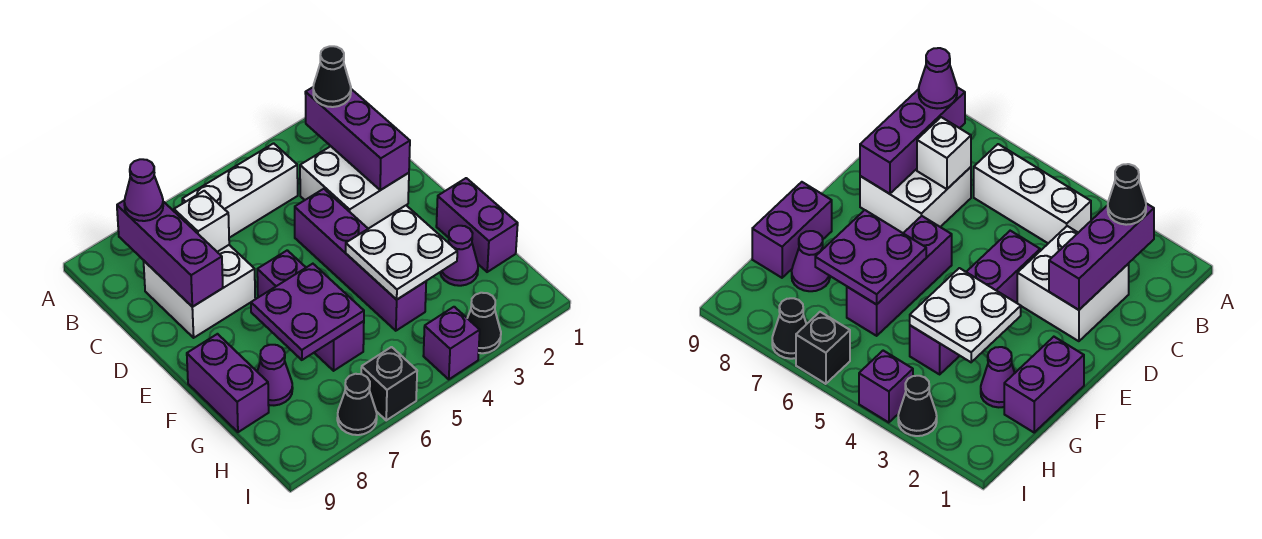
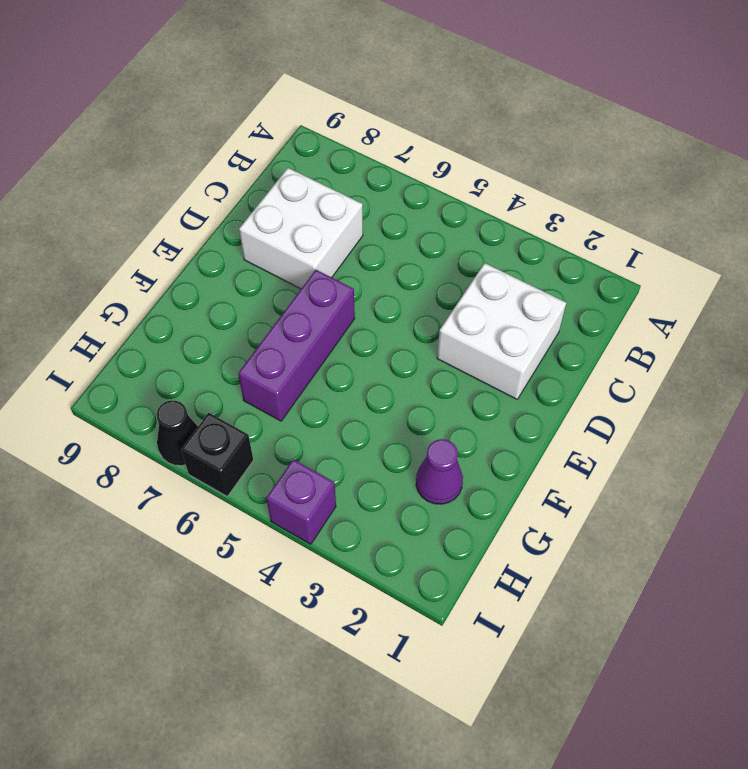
none -> white brick B4:B6 level 1
none -> purple brick D4:G4 level 1
none -> purple brick F1:G1 level 1

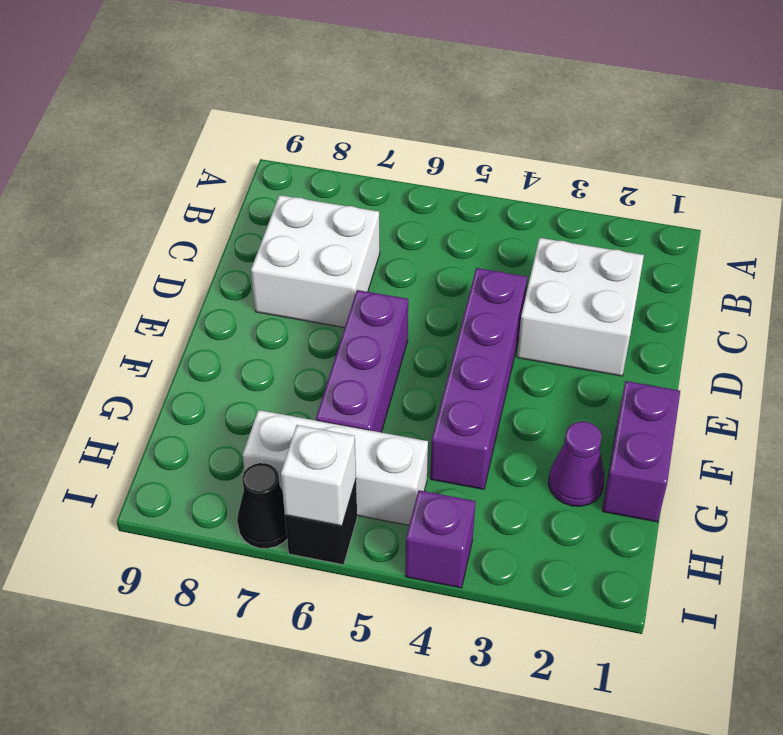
white brick H5:H7 level 1 -> white brick B4:B6 level 1
white brick I6 level 2 -> white brick C7 level 2
none -> purple brick F9:G9 level 1
none -> purple cone G8 level 1
none -> black cone I3 level 1

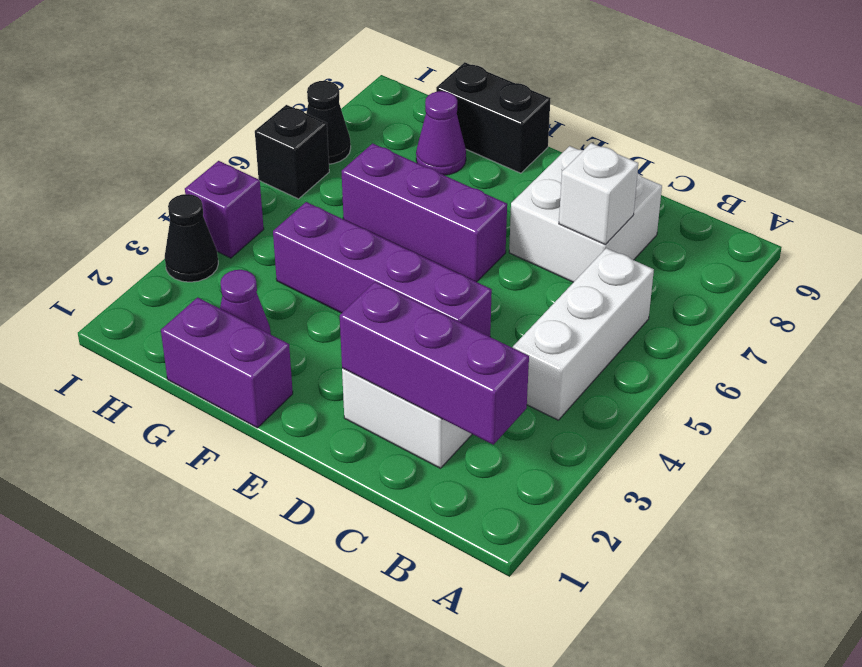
black brick F9:G9 level 1 -> purple brick F9:G9 level 1
none -> purple brick B8:D8 level 2
none -> white plate F3:G4 level 2
none -> purple plate F6:G7 level 2

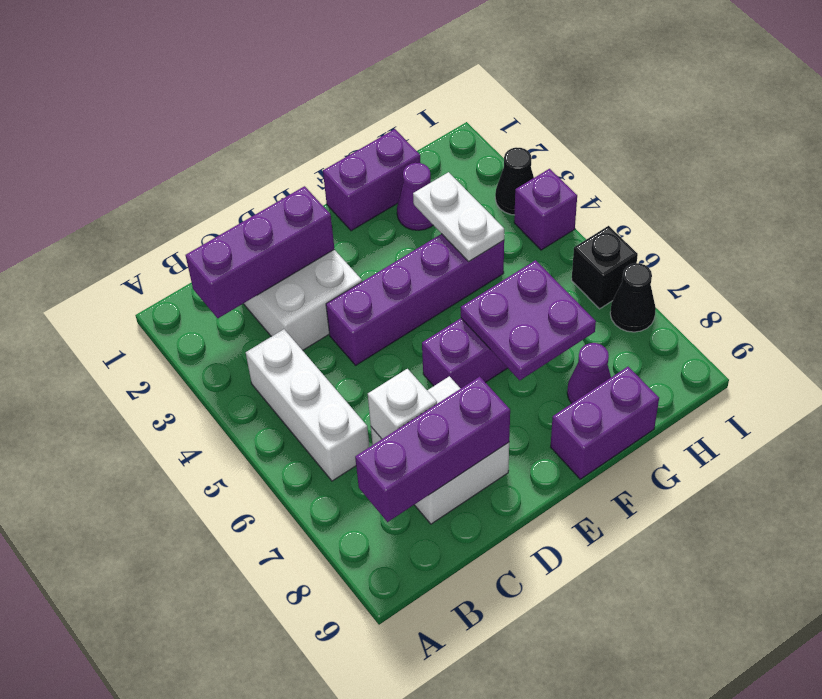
white plate G3:G4 level 2 -> white plate F3:G4 level 2
none -> black cone B2 level 3
none -> purple cone B8 level 3

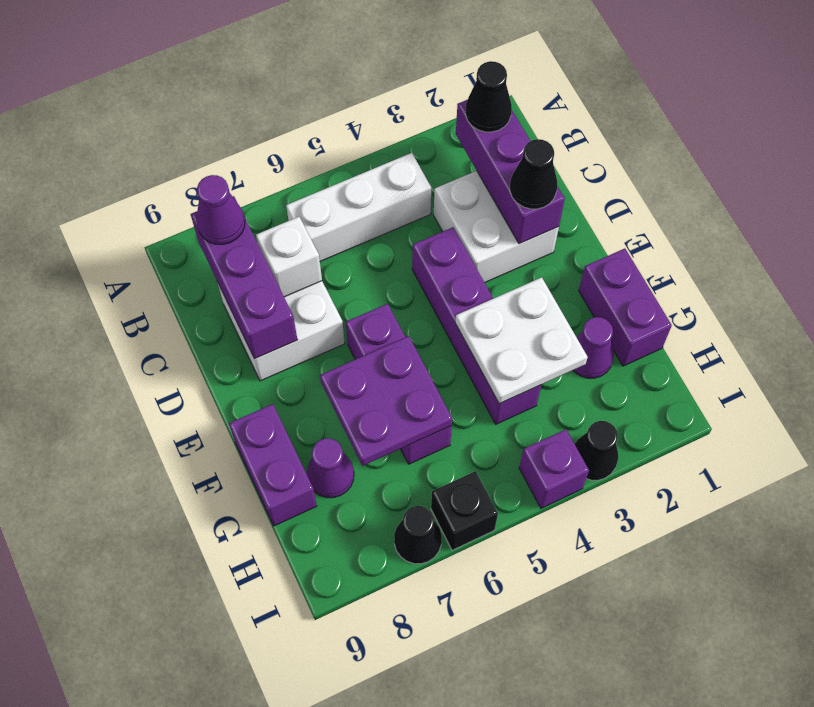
black cone D2 level 3 -> none

